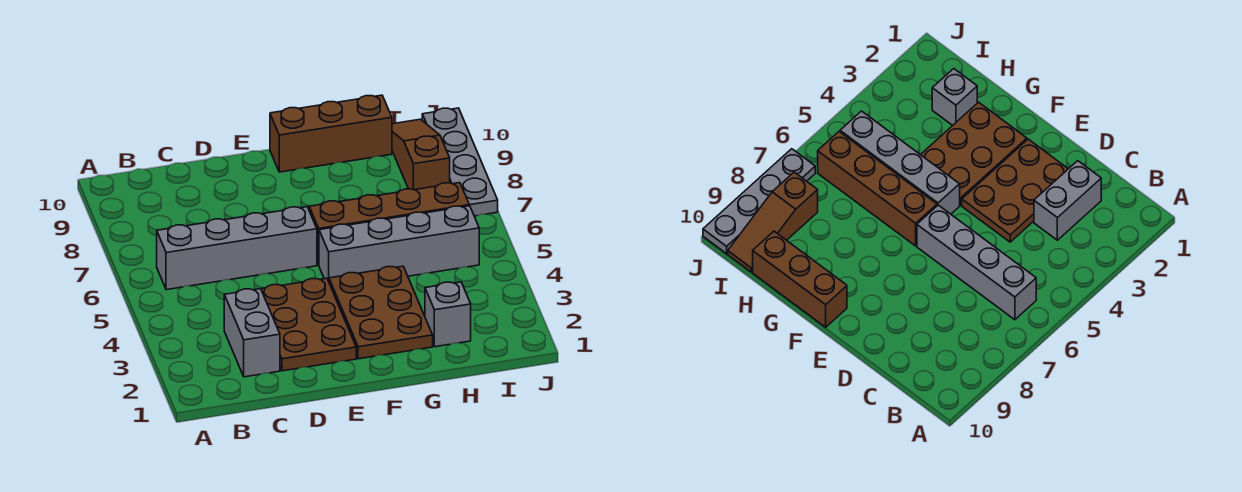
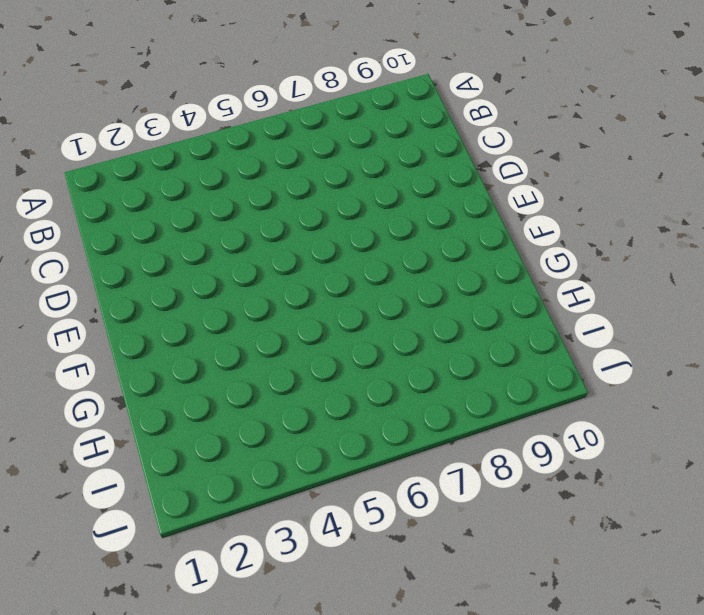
none -> grey brick B6:E6 level 1
none -> grey brick C2:C3 level 1

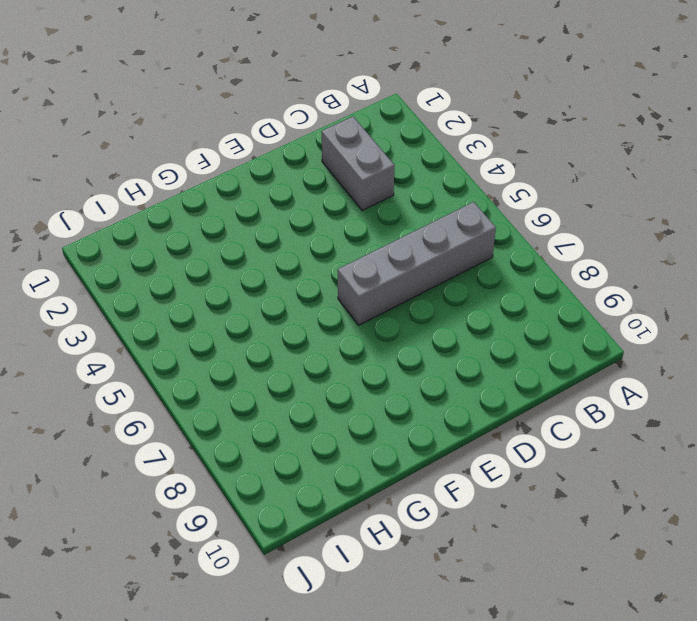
none -> brown plate D2:E4 level 1
none -> brown plate F2:G4 level 1

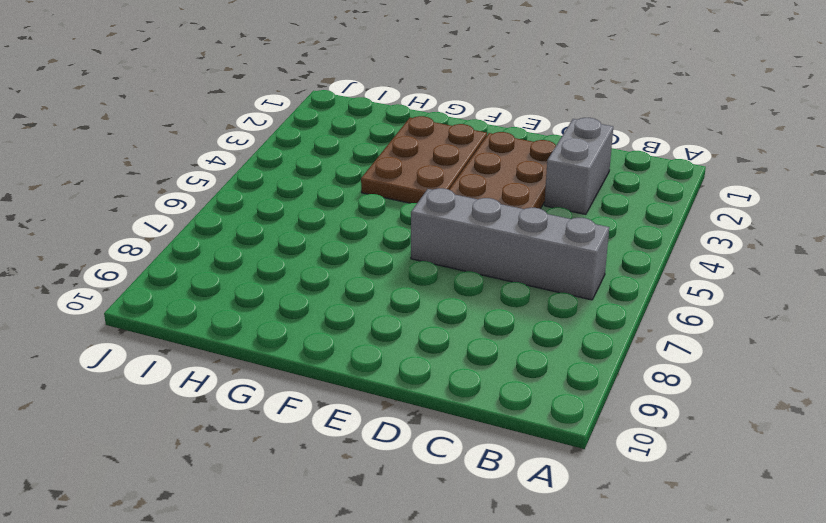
none -> grey brick F5:I5 level 1
none -> brown brick F6:I6 level 1

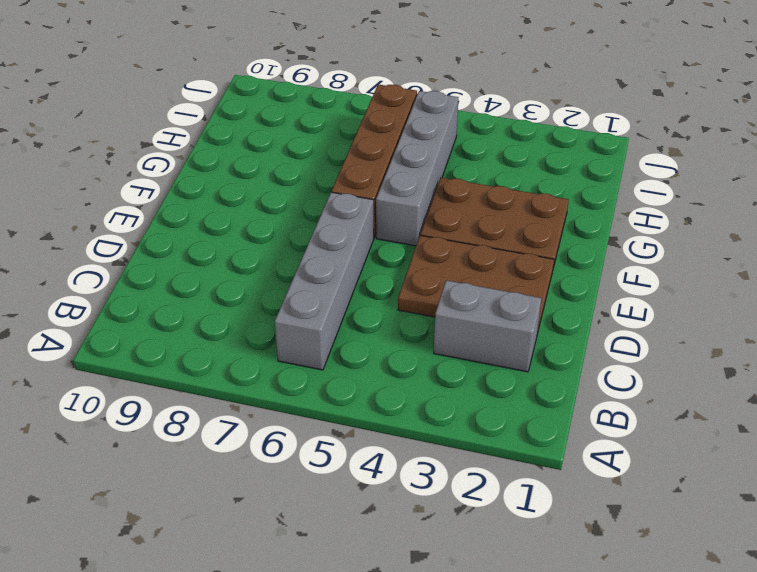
none -> brown brick F10:H10 level 1
none -> grey brick H2 level 1

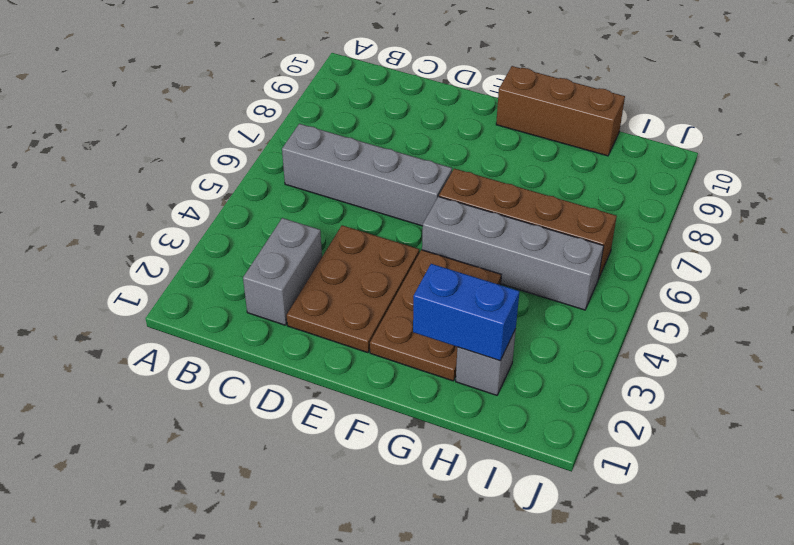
blue brick G2:H2 level 2 -> none
none -> brown slope I8:I10 level 1 top 8
none -> grey plate J7:J10 level 1

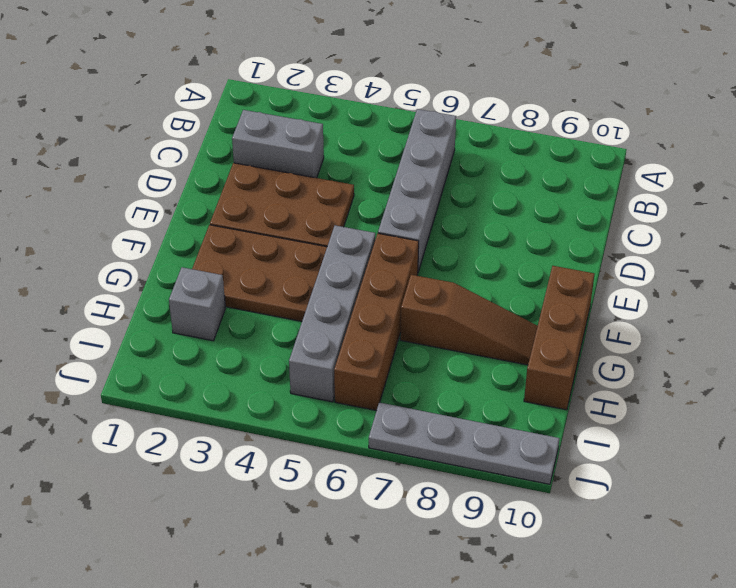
brown slope G7:G9 level 1 top 7 -> brown slope I8:I10 level 1 top 8

